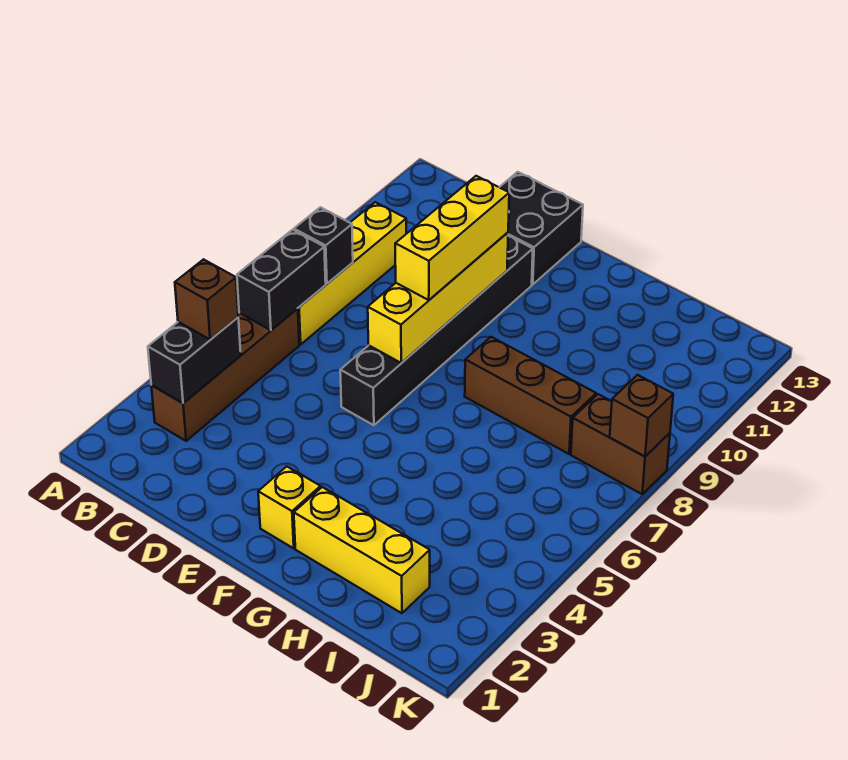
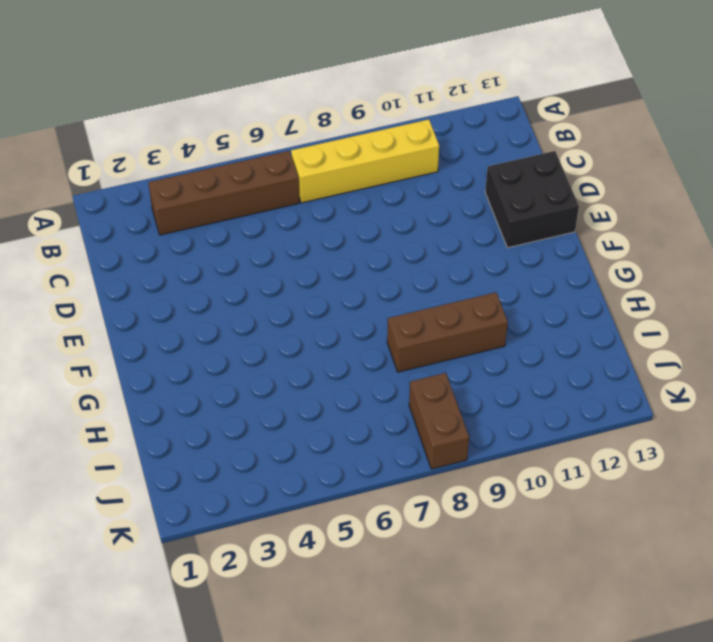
brown brick H8:H10 level 1 -> brown brick G8:I8 level 1
none -> black brick E6:E11 level 1
none -> yellow brick F2 level 1
none -> yellow brick G2:I2 level 1

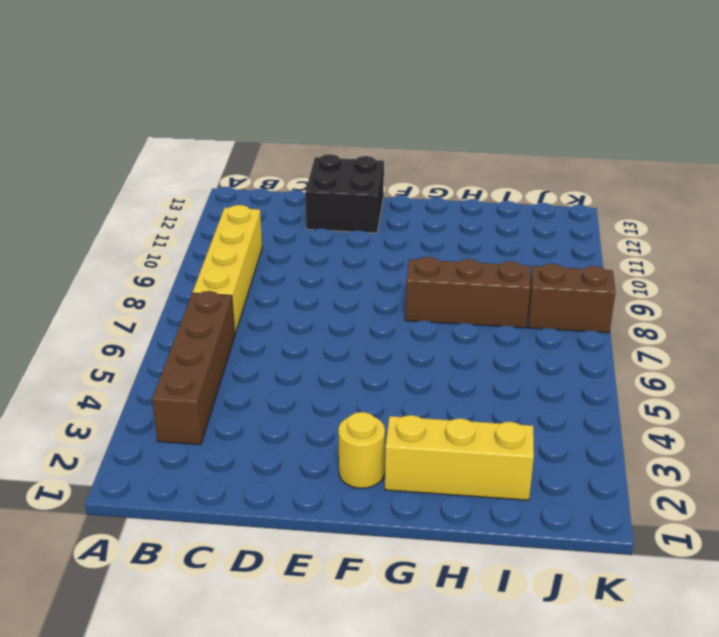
yellow round brick F2 level 1 -> yellow brick F2 level 1
none -> black brick E6:E11 level 1
none -> black brick B3:B4 level 2
none -> black brick B6:B7 level 2

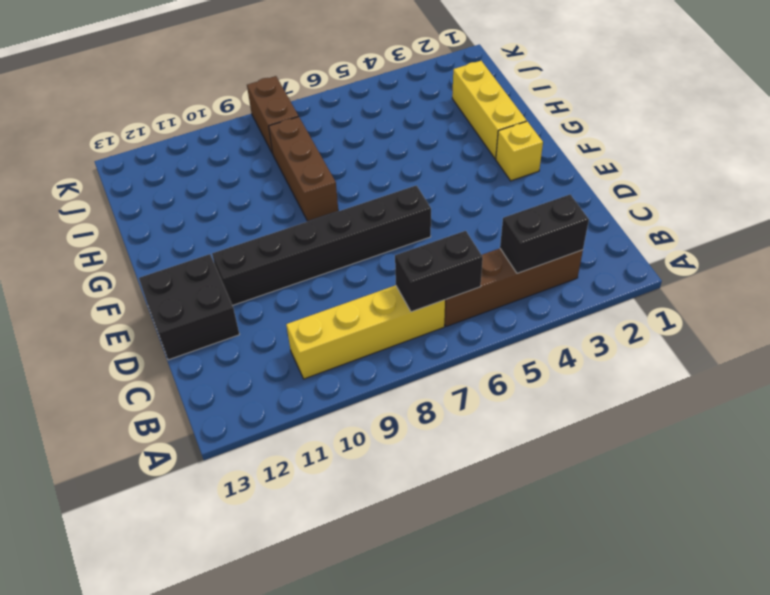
none -> black brick B8 level 2
none -> yellow brick E7:E10 level 2
none -> brown brick K8 level 2

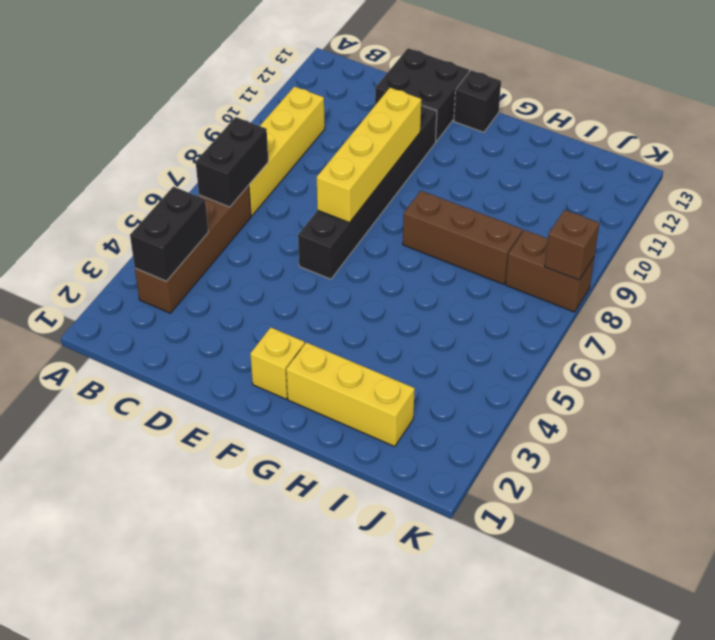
black brick F13 level 1 -> black brick B8 level 2
none -> brown brick B4 level 3
none -> yellow brick E8:E10 level 3

